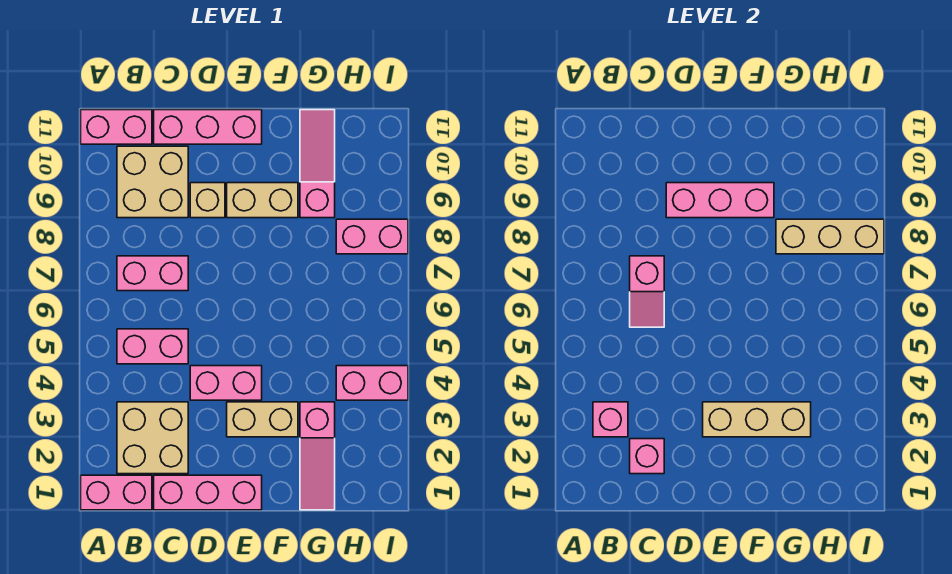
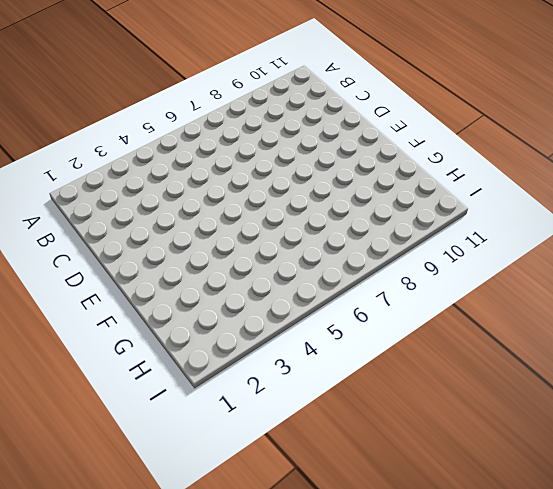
none -> pink brick A1:B1 level 1
none -> pink brick A11:B11 level 1
none -> tan brick B2:C3 level 1

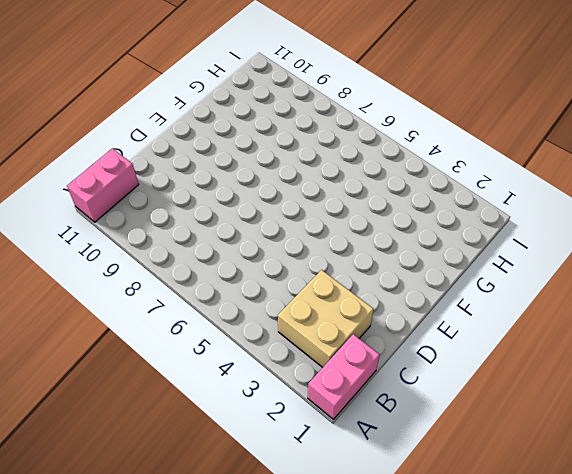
none -> pink brick B5:C5 level 1
none -> pink brick B7:C7 level 1
none -> tan brick B9:C10 level 1

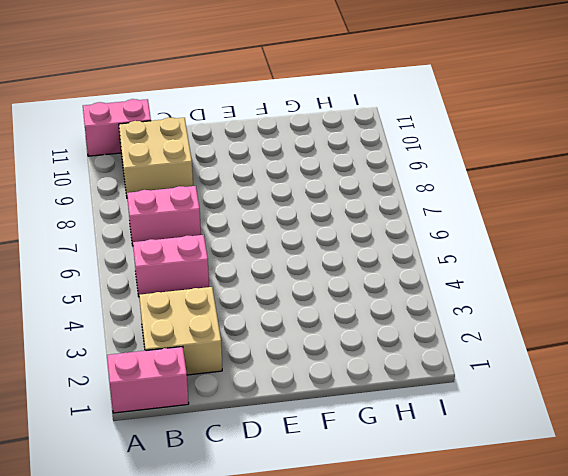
none -> pink brick C1:E1 level 1
none -> pink brick C11:E11 level 1
none -> pink brick D4:E4 level 1

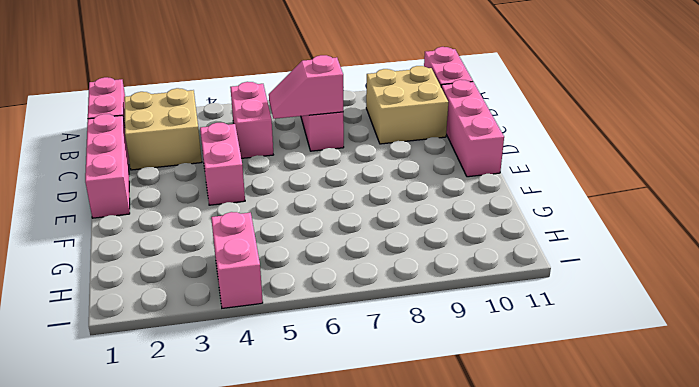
none -> tan brick D9 level 1
none -> tan brick E3:F3 level 1
none -> tan brick E9:F9 level 1

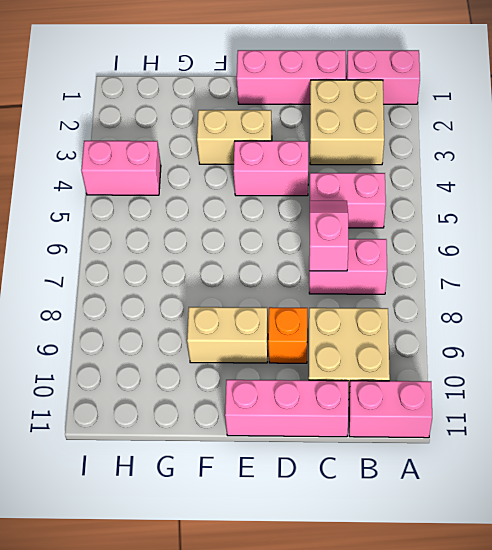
orange brick D9 level 1 -> tan brick D9 level 1
none -> pink slope G1:G3 level 1 top 3
none -> pink slope G9:G11 level 1 top 9
none -> pink brick H8:I8 level 1

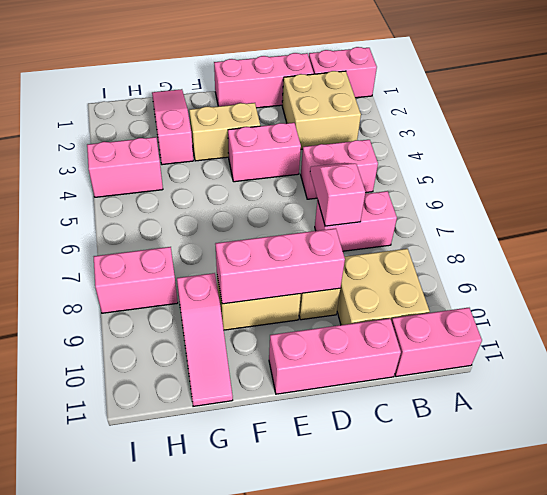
none -> pink brick B3 level 2
none -> pink brick C2 level 2
none -> tan brick E3:G3 level 2

